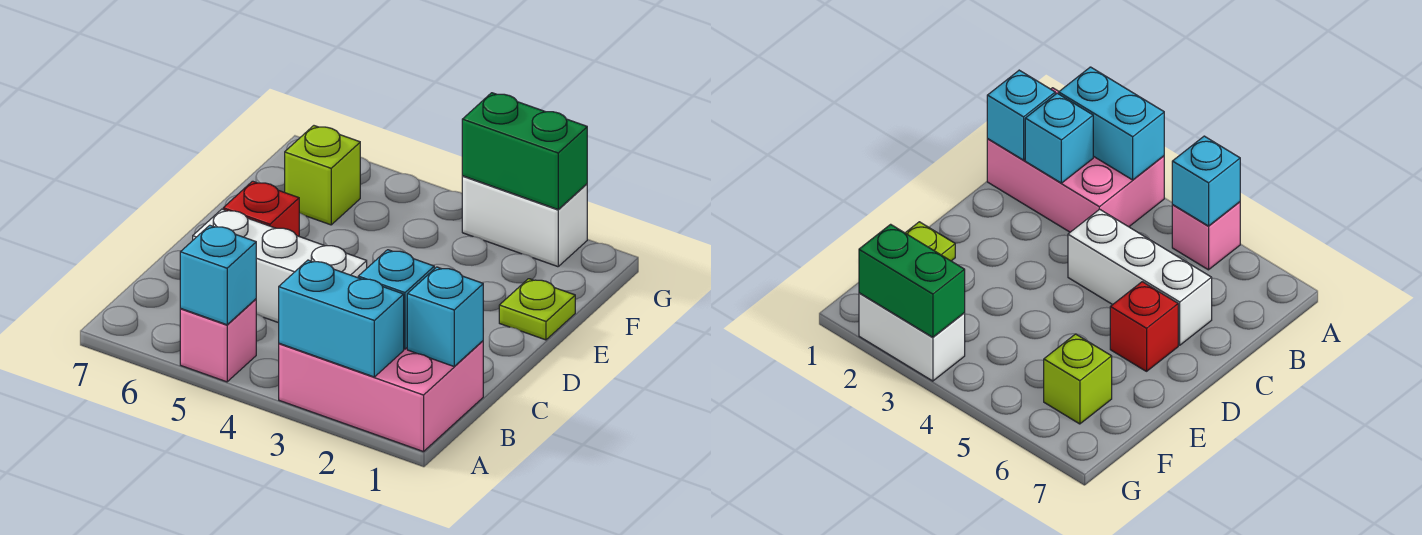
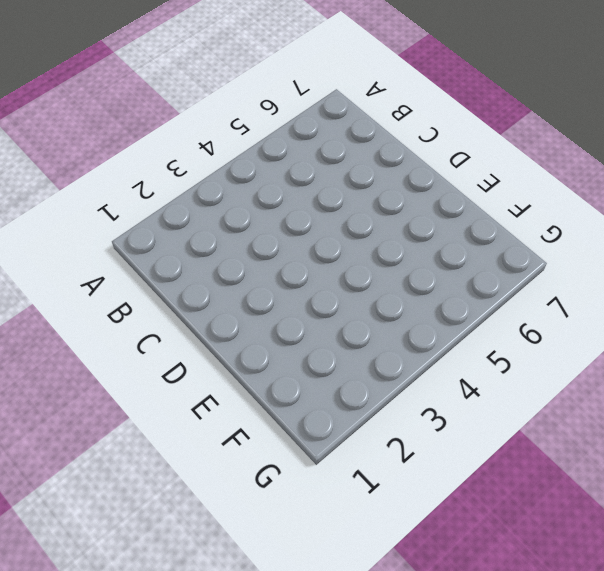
none -> pink brick A1:B3 level 1
none -> pink brick A5 level 1
none -> white brick C4:C6 level 1

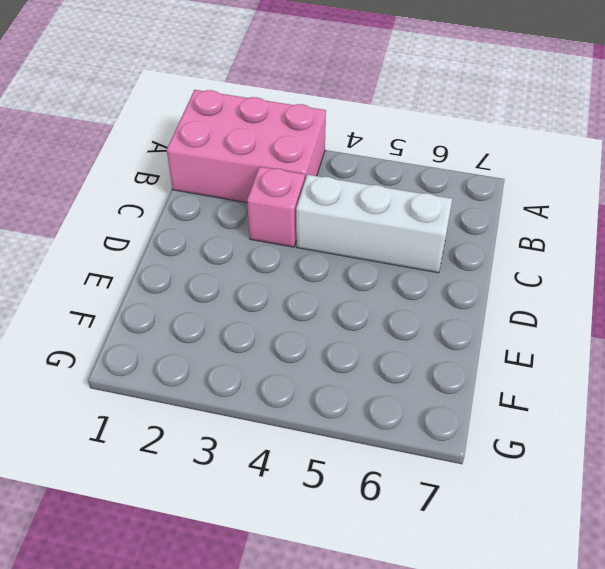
pink brick C3 level 1 -> pink brick A5 level 1
none -> red brick D6 level 1
none -> lime plate E1 level 1
none -> lime brick F6 level 1

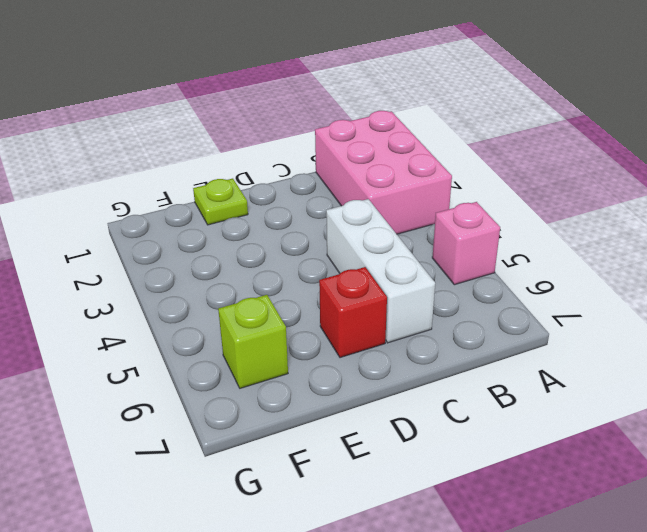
none -> white brick G2:G3 level 1
none -> cyan brick A2:A3 level 2
none -> cyan brick A5 level 2

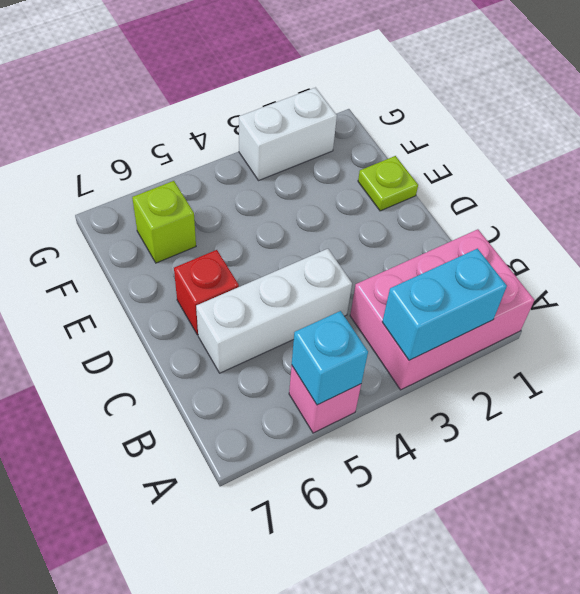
none -> cyan brick B1 level 2
none -> cyan brick B2 level 2
none -> green brick G2:G3 level 2

